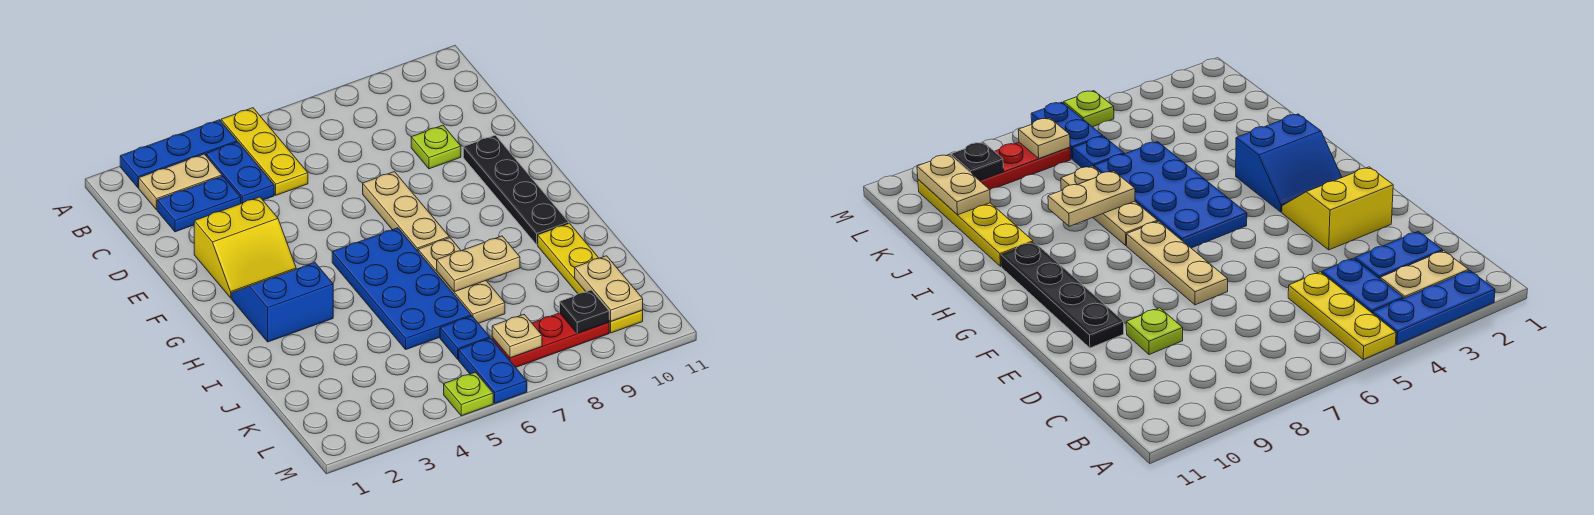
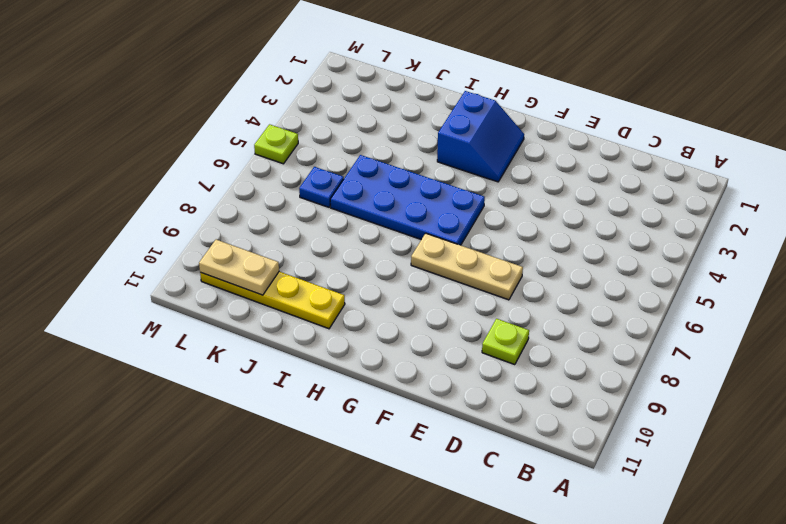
none -> blue plate A2:A4 level 1
none -> yellow plate A5:C5 level 1
none -> tan plate B2:B3 level 1

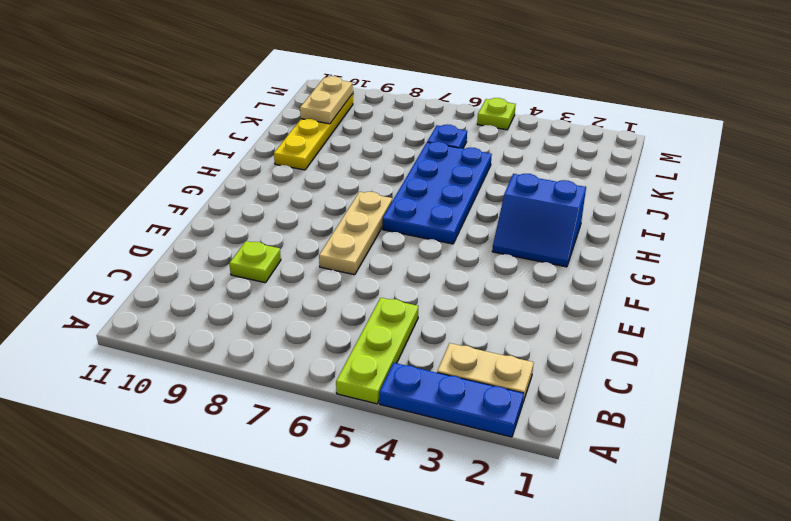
lime plate A5:C5 level 1 -> yellow plate A5:C5 level 1
none -> blue plate B4:C4 level 1
none -> blue plate C2:C3 level 1
none -> yellow slope E2:F3 level 1 top E

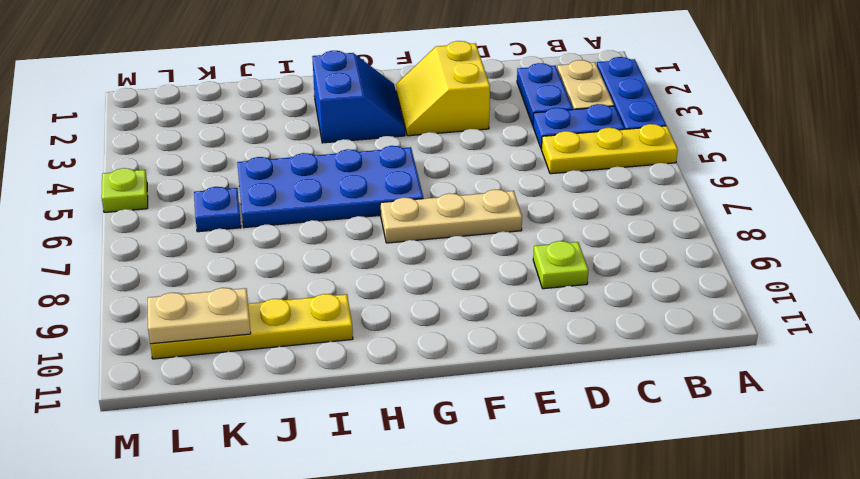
none -> black plate E10:H10 level 1
none -> tan plate H7:J7 level 1
none -> blue plate L6:M6 level 1

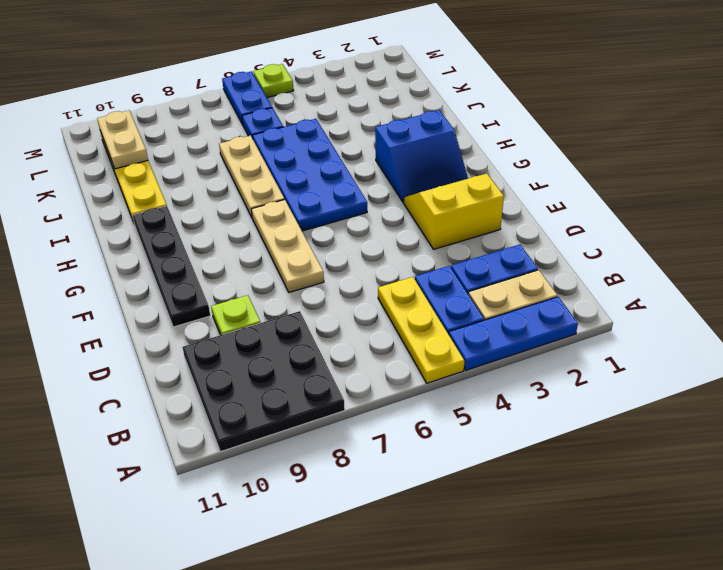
black plate A8:C10 level 1 -> none
none -> red plate L7:L9 level 1
none -> tan plate I7:I8 level 2
none -> tan plate L7 level 2

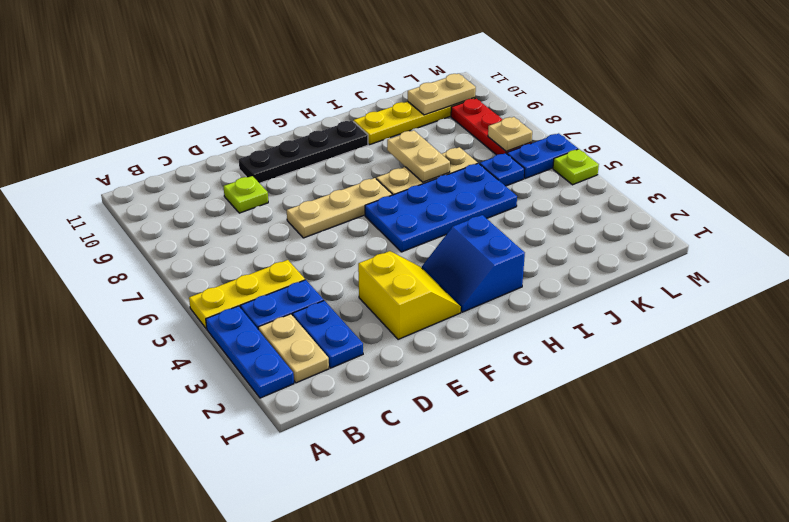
none -> black plate L9 level 2

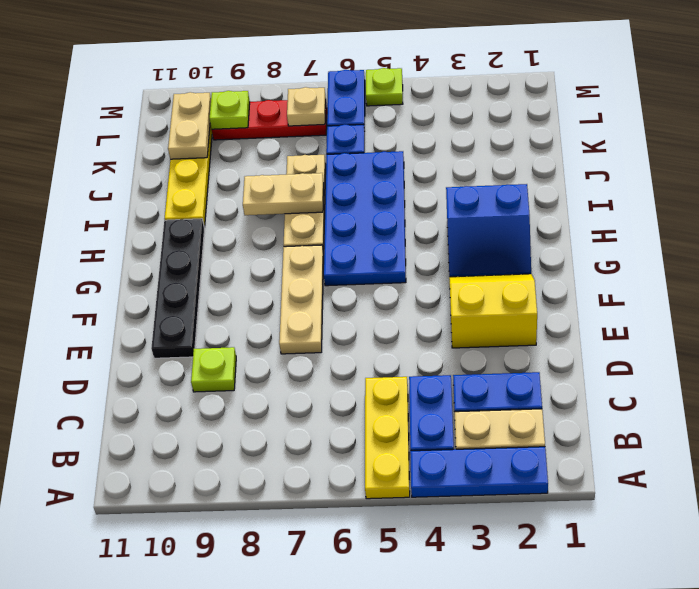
lime plate L9 level 2 -> black plate L9 level 2

